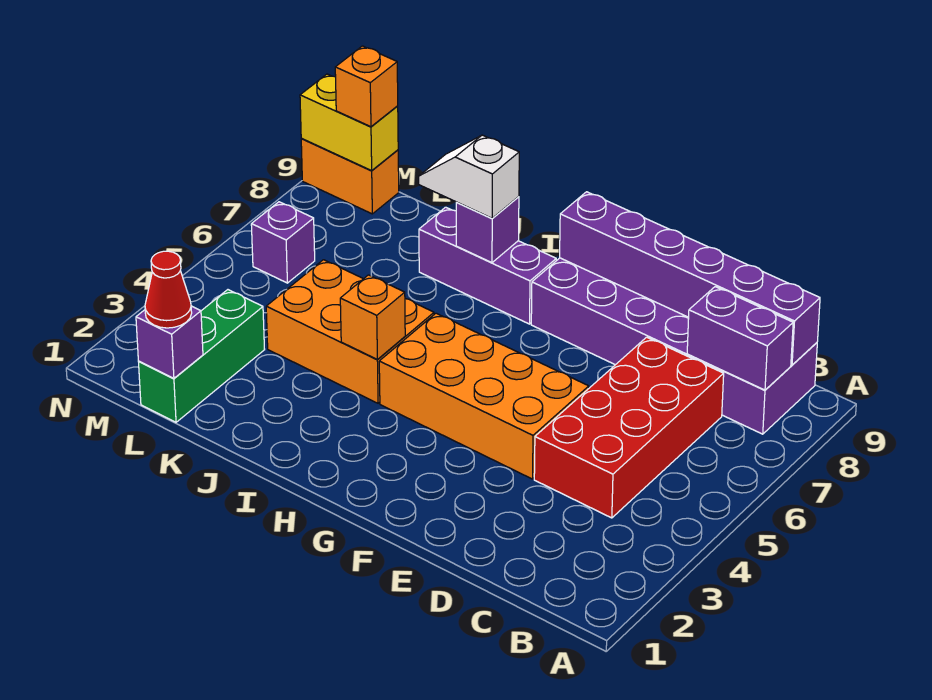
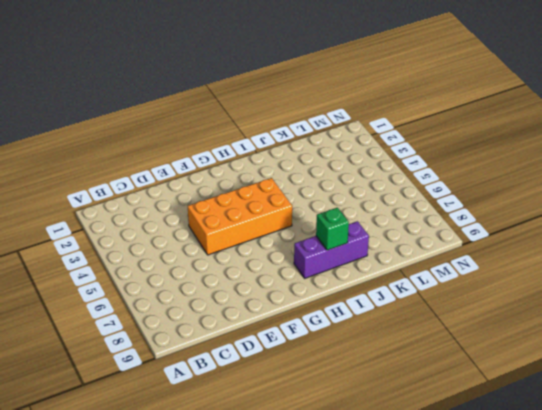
green brick I8 level 2 -> purple brick I8 level 2
none -> purple brick B8:G9 level 1
none -> red brick C4:D7 level 1
none -> orange brick I4:K5 level 1

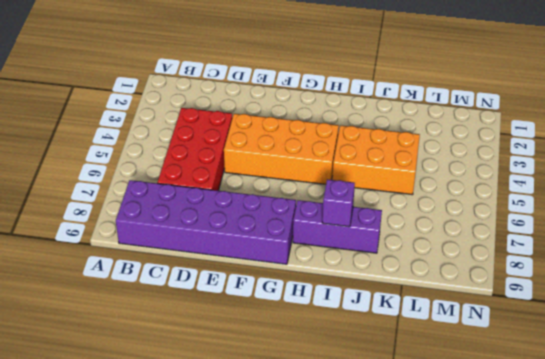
none -> green brick L1:L3 level 1
none -> purple brick M6 level 1
none -> orange brick M9:N9 level 1

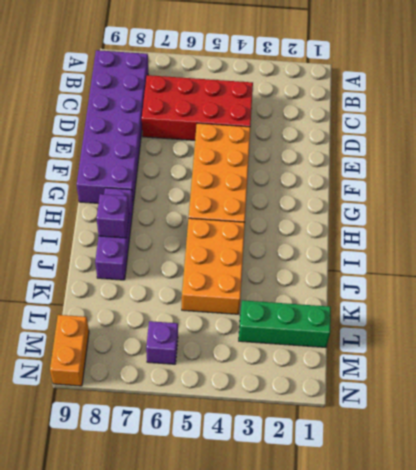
none -> purple brick B8:C8 level 2
none -> purple brick B9:G9 level 2
none -> orange brick I4 level 2

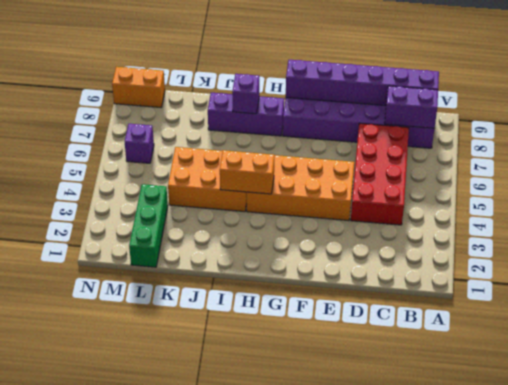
orange brick H4:I4 level 2 -> orange brick I4 level 2
none -> purple brick L1 level 2
none -> yellow brick M9:N9 level 2
none -> white slope I8:J8 level 3 top I

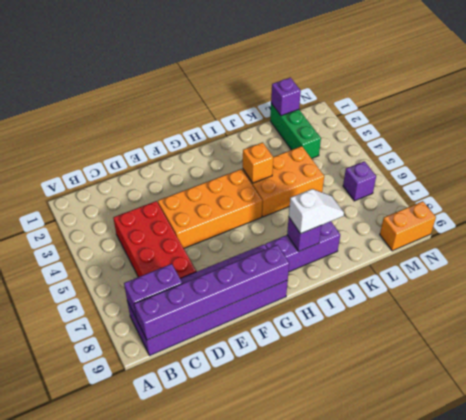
none -> yellow brick M9:N9 level 2
none -> red cone L1 level 3
none -> orange brick M9 level 3

